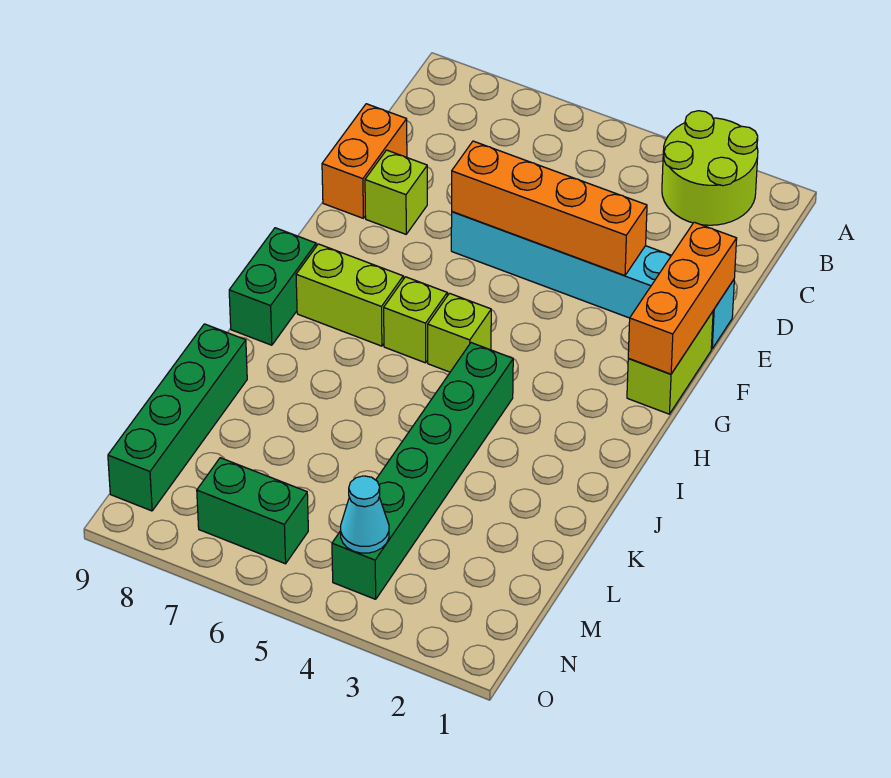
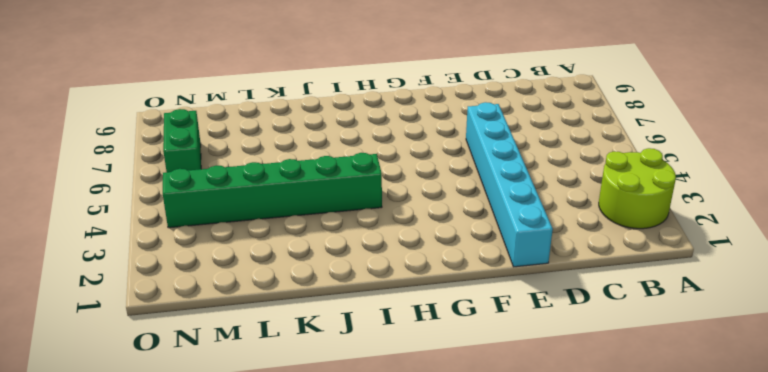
none -> orange brick D9:E9 level 1
none -> lime brick E8 level 1
none -> lime brick F1:G1 level 1

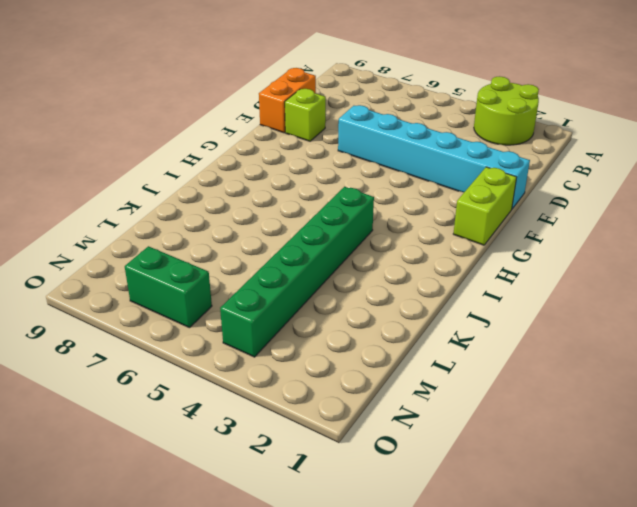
none -> lime brick H5 level 1
none -> lime brick H6 level 1
none -> lime brick H7:H8 level 1

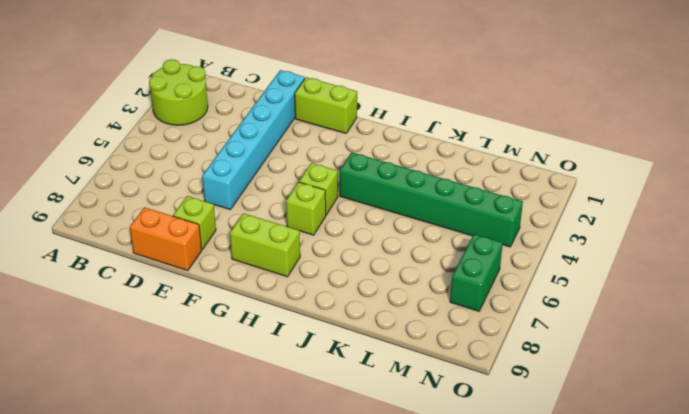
lime brick G8:H8 level 1 -> lime brick H7:H8 level 1
none -> green brick H9:I9 level 1
none -> green brick K9:N9 level 1
none -> orange brick E1:G1 level 2

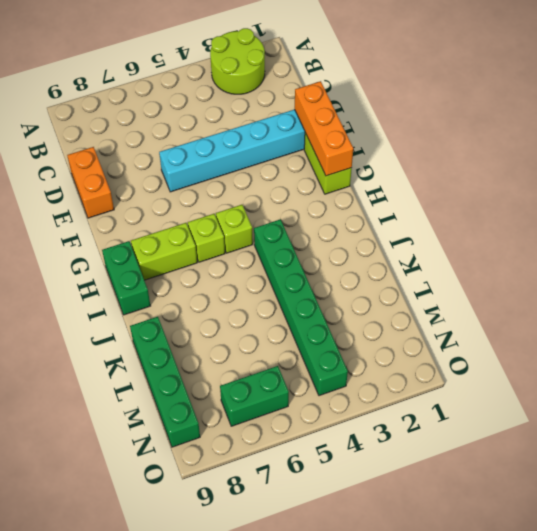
none -> lime brick E8 level 1
none -> orange brick E3:E6 level 2
none -> cyan cone N4 level 2

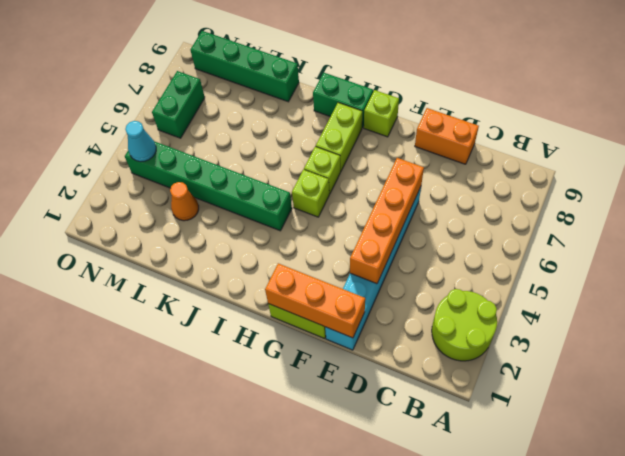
lime brick G9 level 1 -> lime brick E8 level 1
orange cone L3 level 1 -> none

